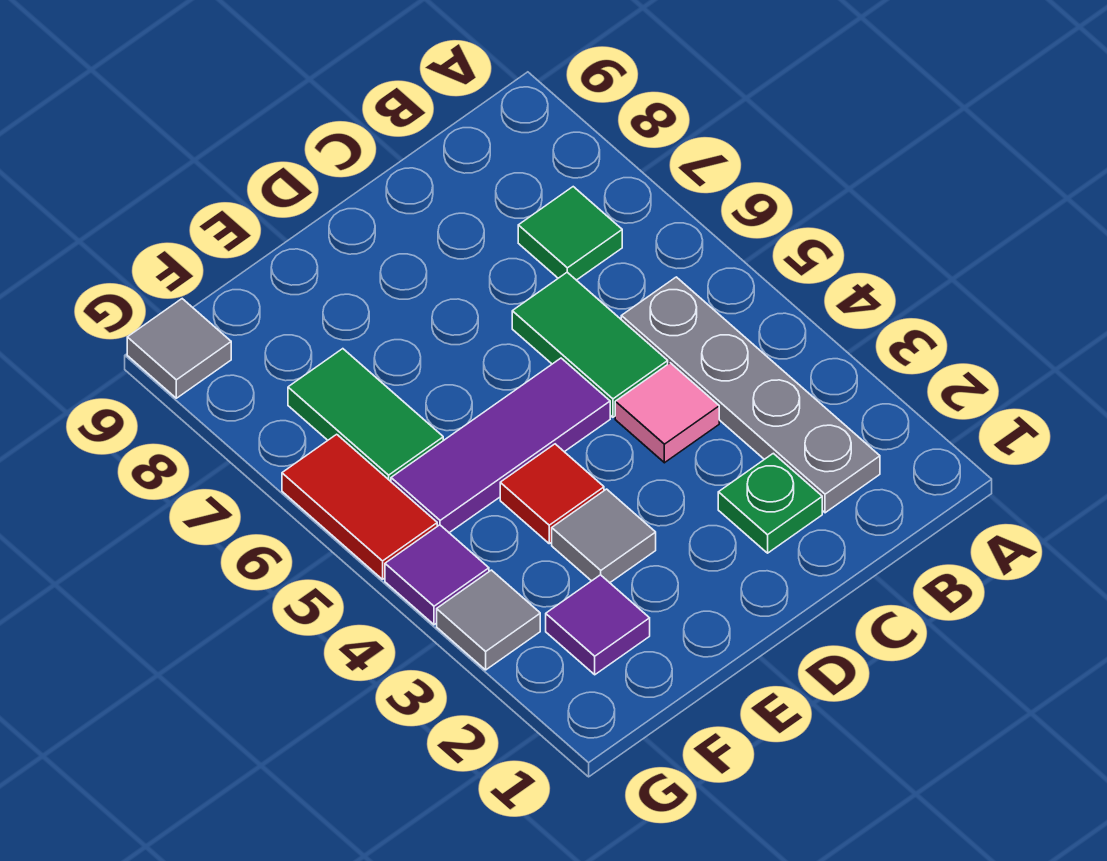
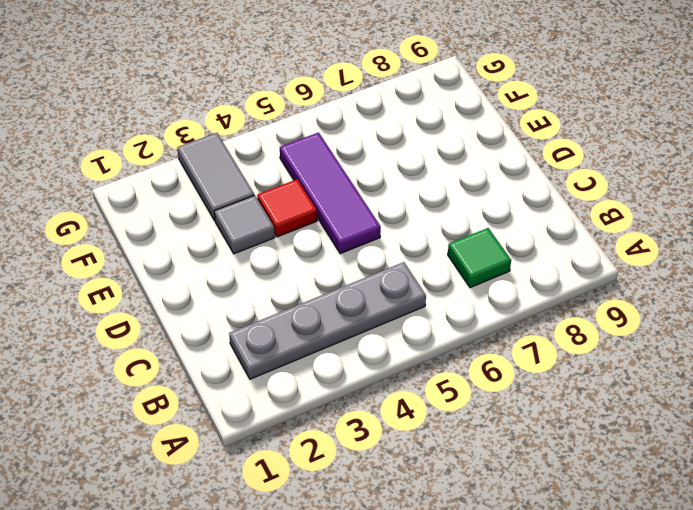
grey tile F3:G3 level 1 -> grey tile G3 level 1
none -> green plate C2 level 1
none -> pink tile C4 level 1
none -> green tile C5:C6 level 1

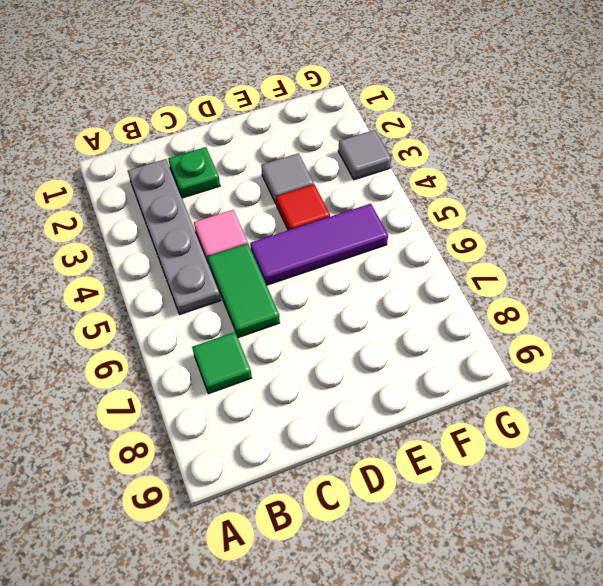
none -> purple tile F2 level 1
none -> green tile F6:F7 level 1
none -> purple tile G4 level 1

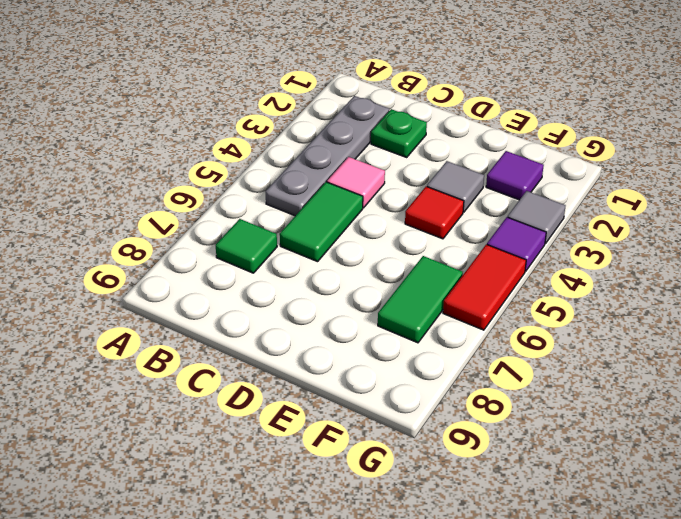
none -> purple tile D5:F5 level 1
none -> grey tile G9 level 1

